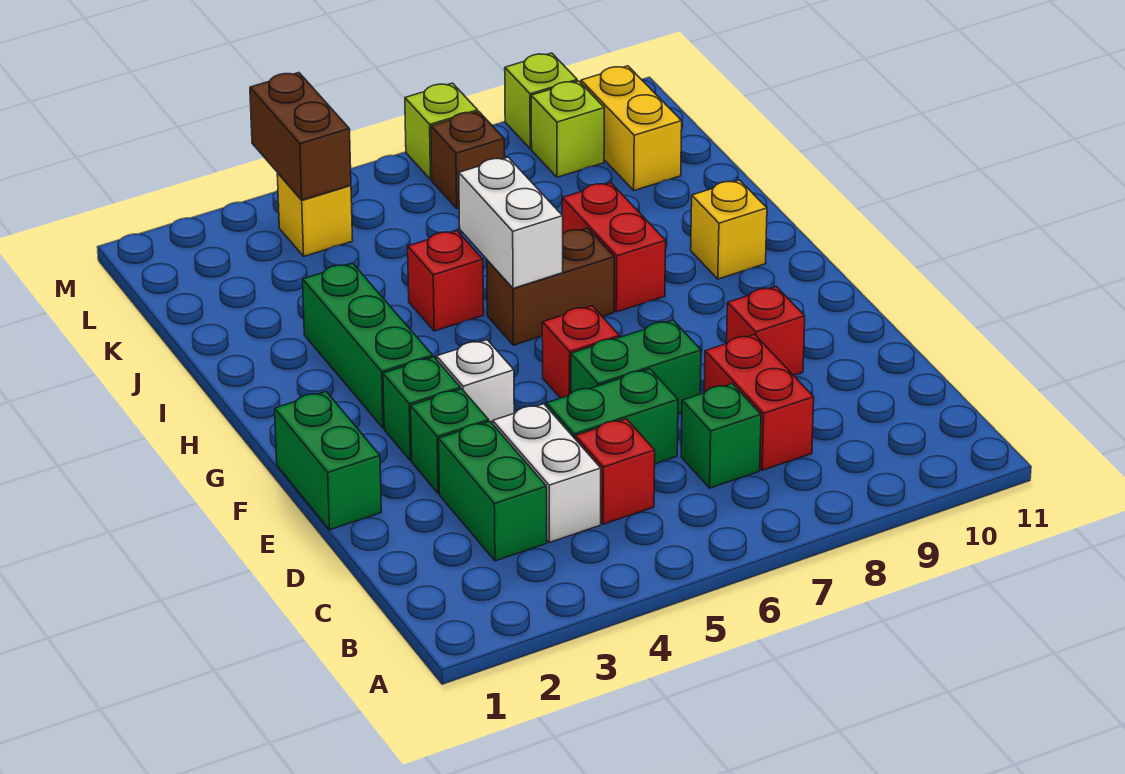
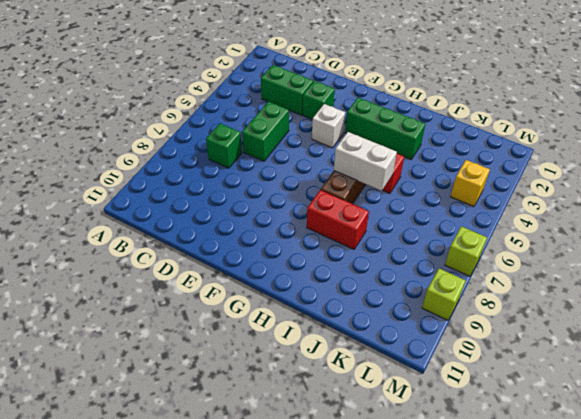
none -> white brick C4:D4 level 1
none -> red brick C5 level 1
none -> red brick C8:D8 level 1

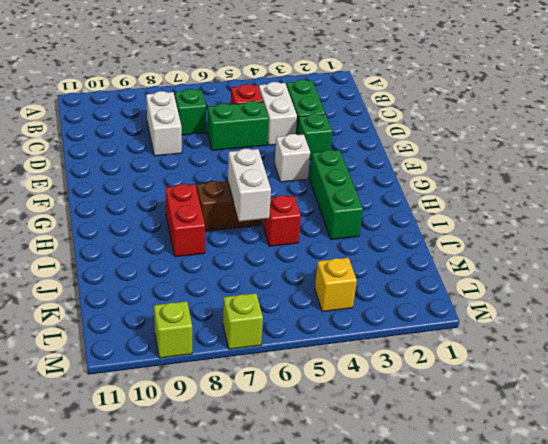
white brick C8:D8 level 1 -> red brick C8:D8 level 1
none -> green brick E1:F1 level 1
none -> green brick E6:E7 level 1
none -> red brick E9 level 1

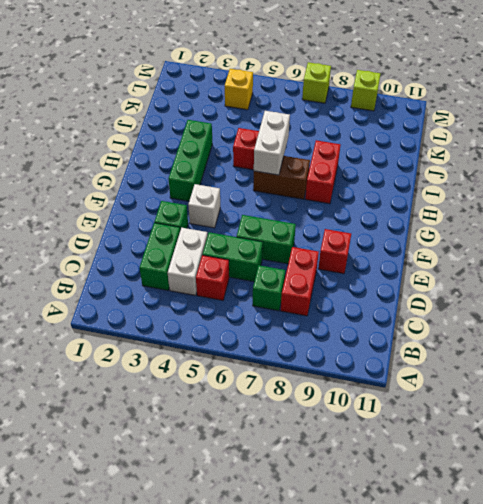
none -> green brick E1:F1 level 1
none -> green brick F3 level 1
none -> red brick F6 level 1

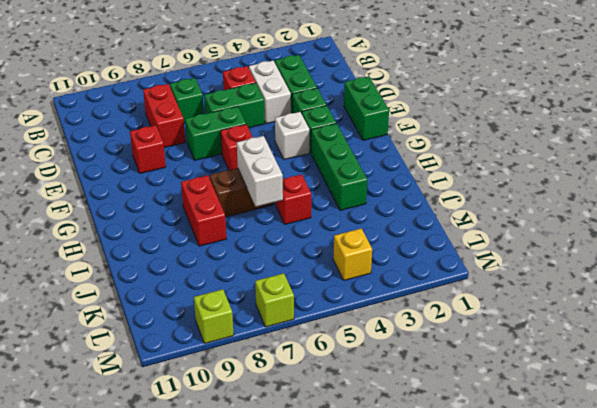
none -> yellow brick H10 level 1
none -> yellow brick K10:L10 level 1
none -> brown brick L7 level 1

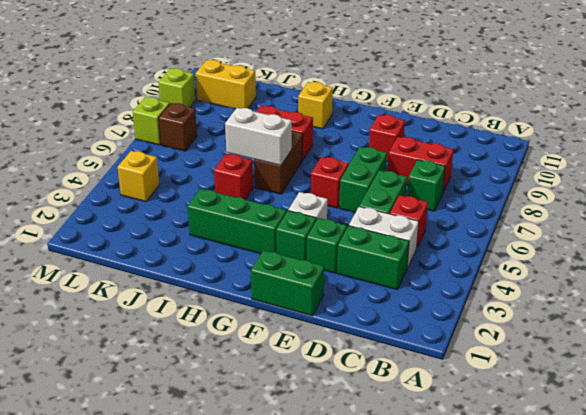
none -> lime brick L9 level 1
none -> brown brick L4:M4 level 2

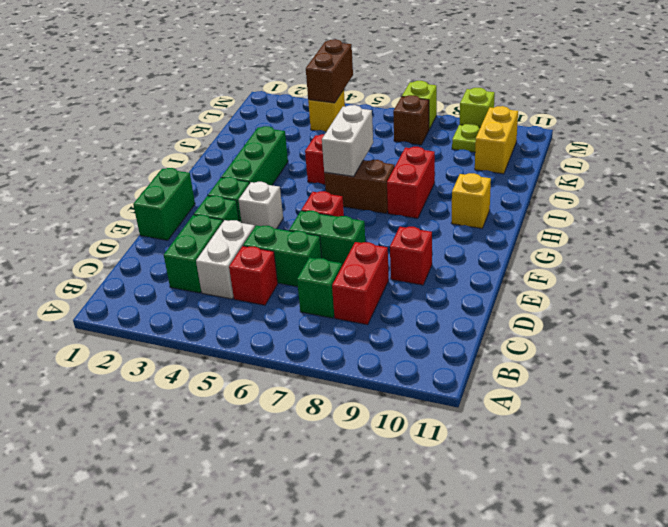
lime plate L9 level 1 -> lime brick L9 level 1

